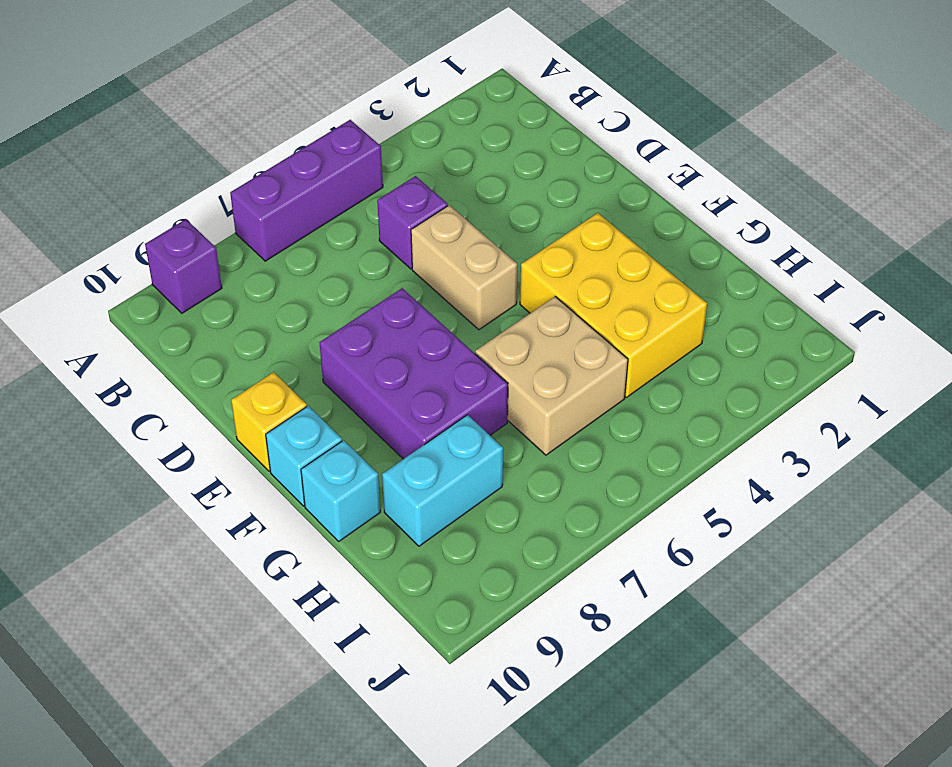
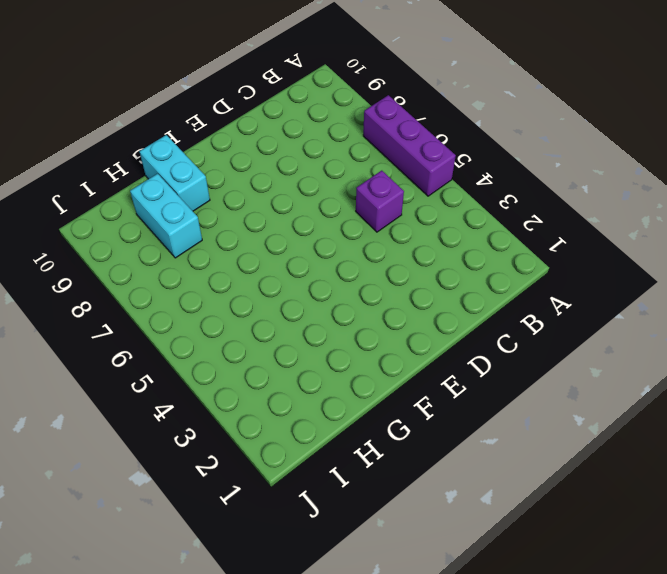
cyan brick G9:G10 level 1 -> cyan brick G10 level 1
none -> purple brick A9 level 1
none -> tan brick D5:E5 level 1

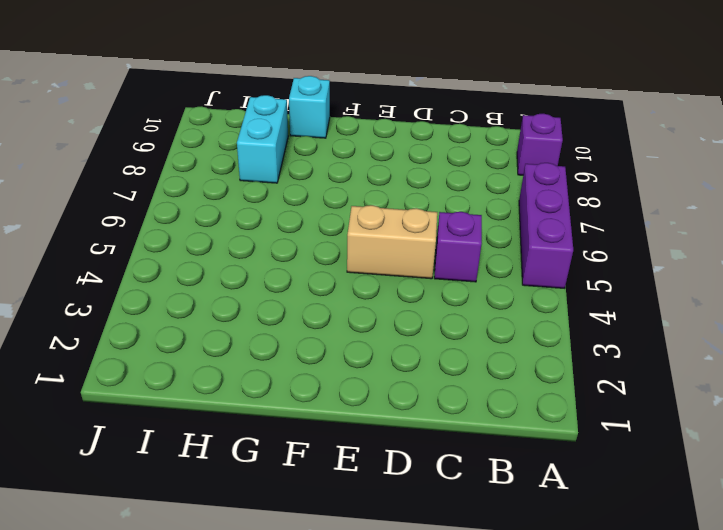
none -> purple brick E7:G8 level 1
none -> yellow brick E10 level 1

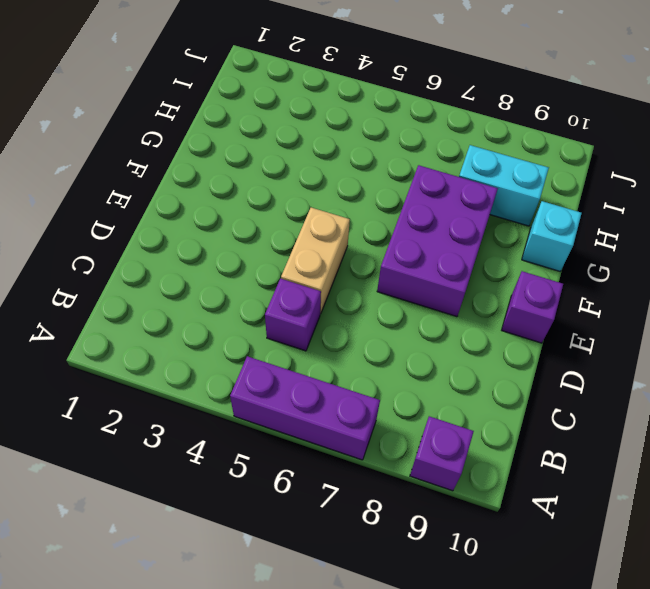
purple brick E10 level 1 -> yellow brick E10 level 1
none -> yellow brick F3:H4 level 1
none -> cyan brick F10 level 1

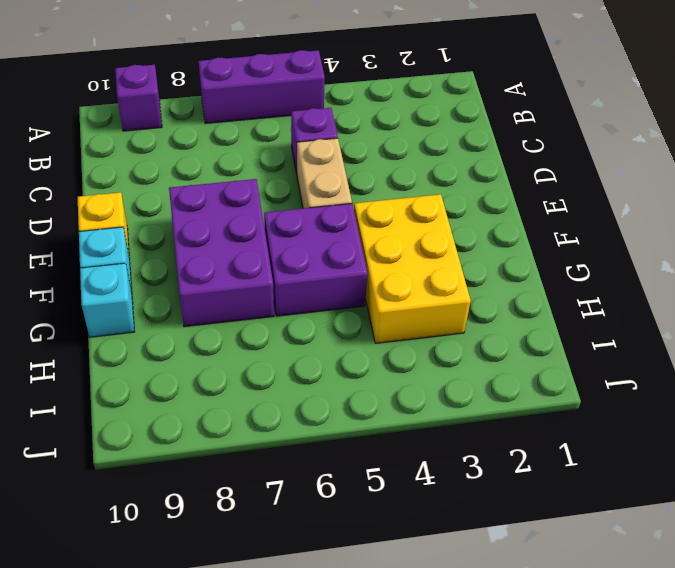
purple brick F5:G6 level 1 -> tan brick G5:H6 level 1
none -> cyan brick H8:H9 level 1

